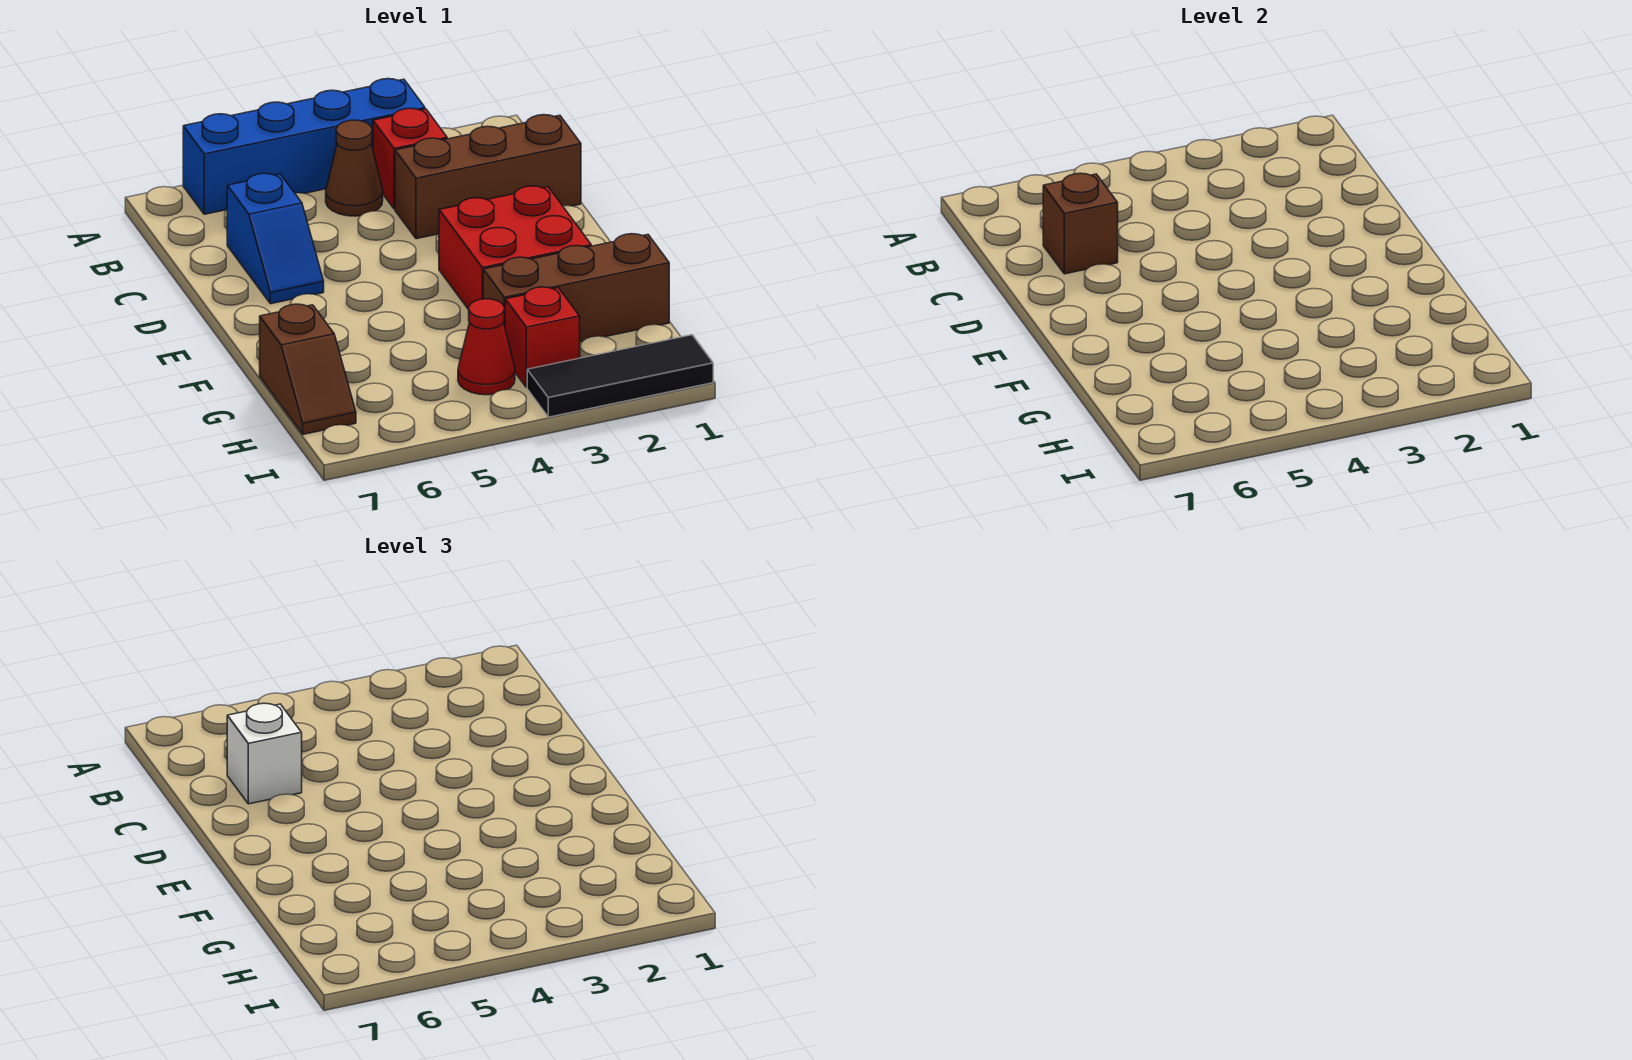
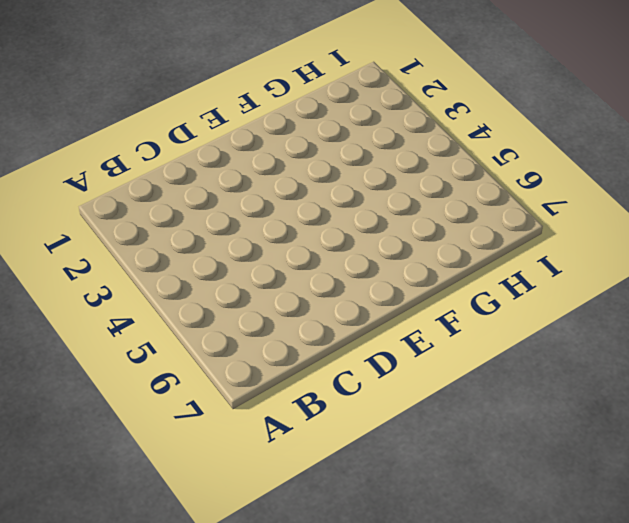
none -> blue brick A3:A6 level 1
none -> red brick B3 level 1
none -> brown cone B4 level 1

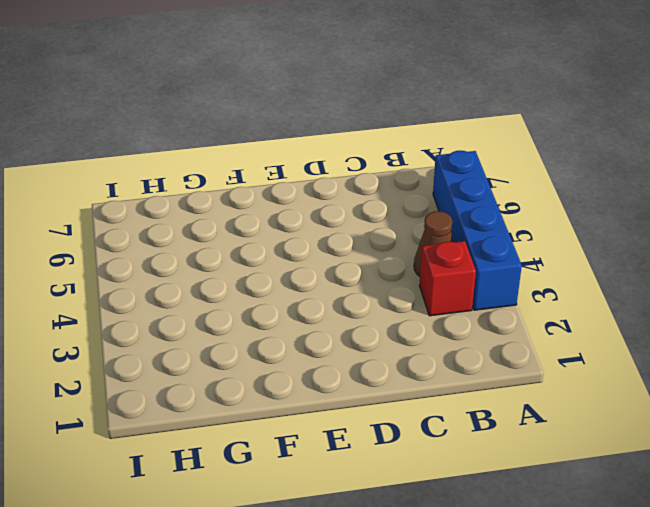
none -> brown brick C1:C3 level 1
none -> blue slope C6:D6 level 1 top C
none -> red brick E2:F3 level 1

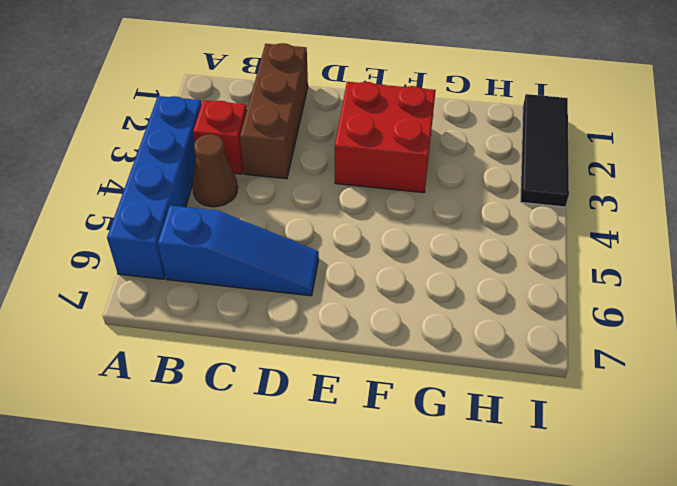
blue slope B6:D6 level 1 top B -> blue slope C6:D6 level 1 top C
none -> brown brick G1:G3 level 1
none -> brown slope G7:H7 level 1 top G
none -> red brick H3 level 1

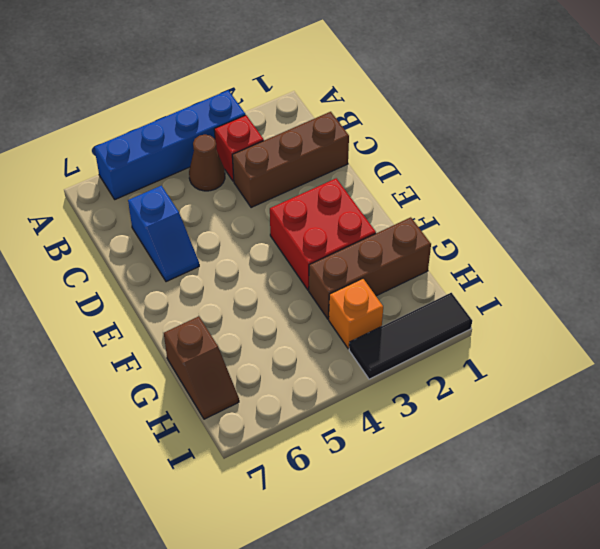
orange brick H3 level 1 -> red brick H3 level 1
none -> red cone H4 level 1
none -> brown brick C6 level 2
none -> white brick C6 level 3

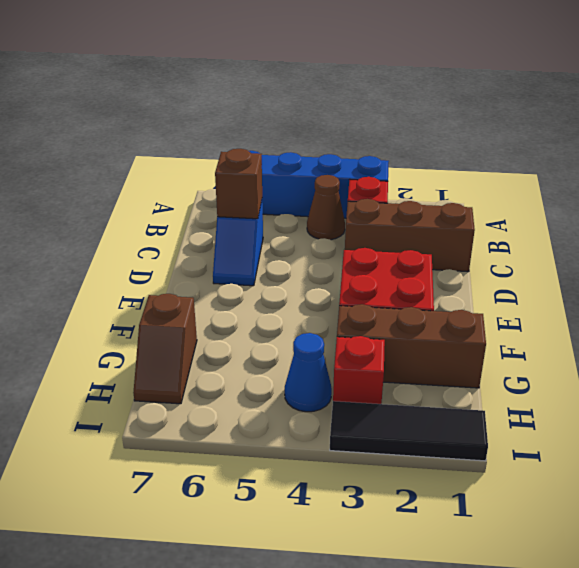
blue cone H4 level 1 -> red cone H4 level 1
none -> white brick C6 level 3

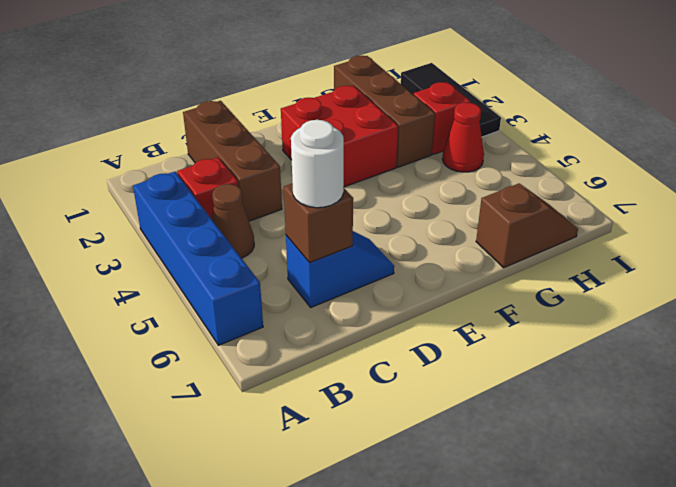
white round brick C6 level 3 -> white brick C6 level 3

